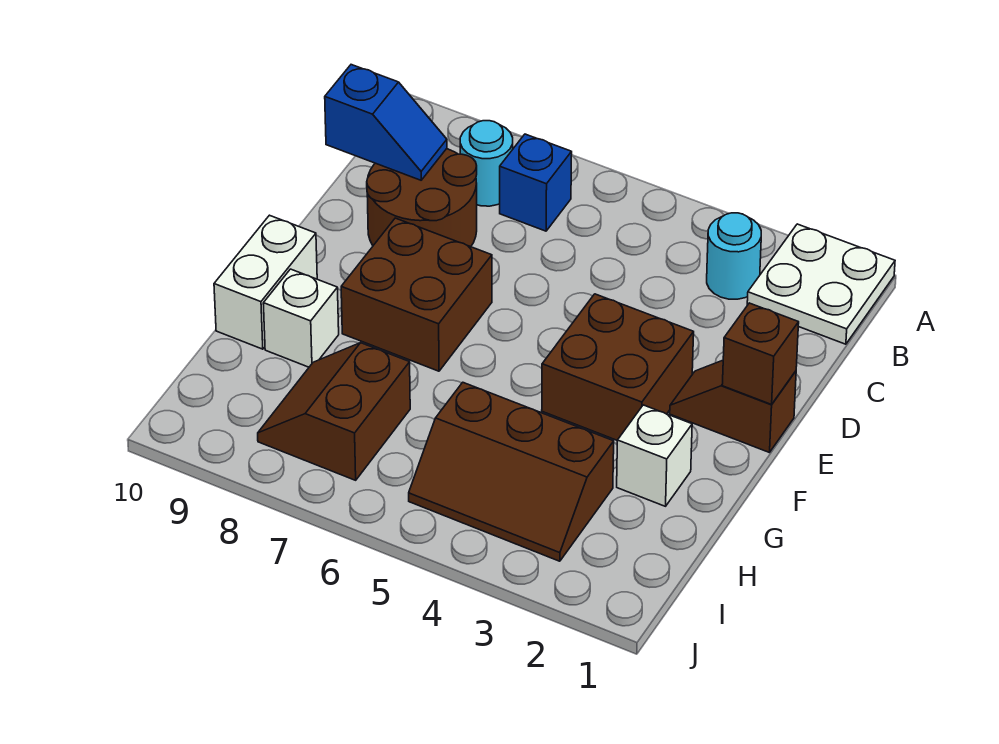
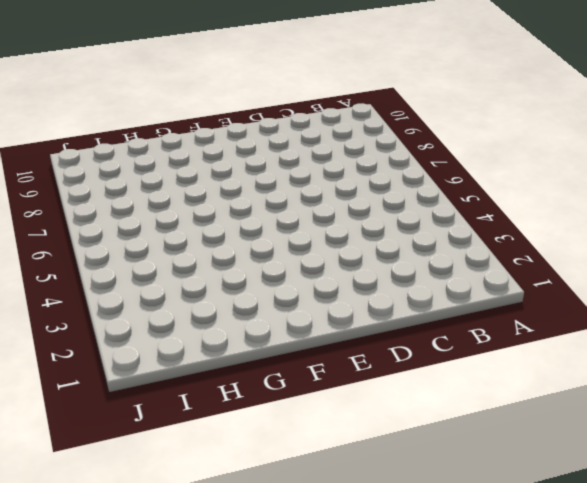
none -> white plate A1:B2 level 1
none -> cyan round brick B3 level 1
none -> blue brick B7 level 1

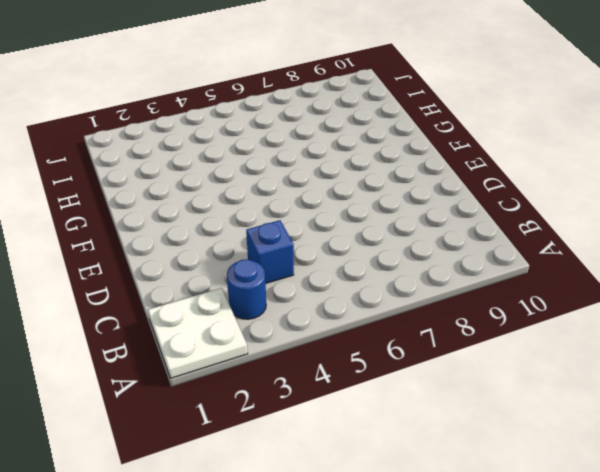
blue round brick B3 level 1 -> cyan round brick B3 level 1
blue brick C4 level 1 -> blue brick B7 level 1
none -> cyan round brick B8 level 1
none -> brown round brick C8:D9 level 1
none -> brown slope E1:E2 level 1 top 1

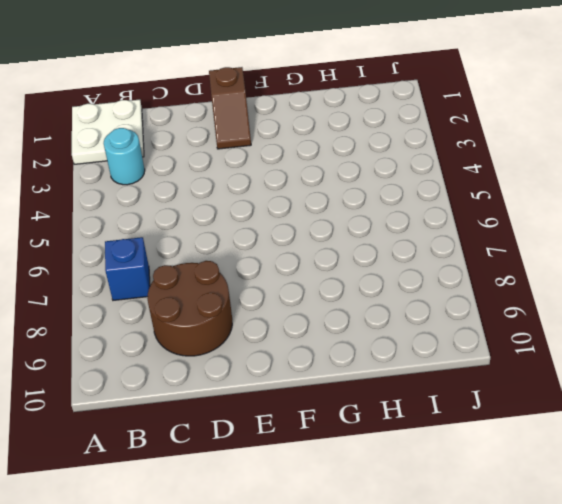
none -> cyan round brick B8 level 1
none -> brown brick E3:F4 level 1
none -> brown brick E7:F8 level 1

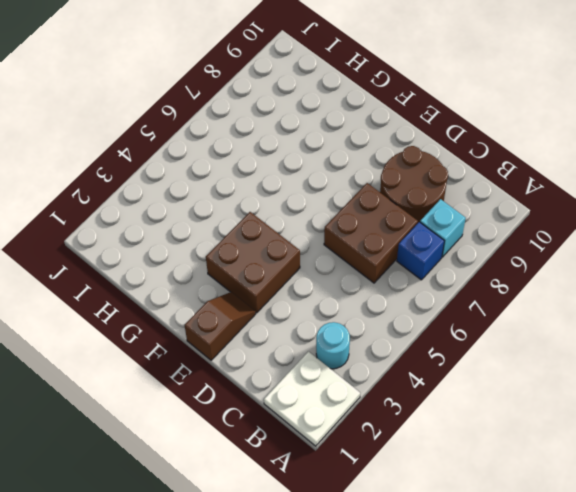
cyan brick B8 level 1 -> cyan round brick B8 level 1
brown brick C6:D7 level 1 -> brown brick E7:F8 level 1
none -> white brick F10:G10 level 1
none -> white brick G2 level 1
none -> white brick G9 level 1

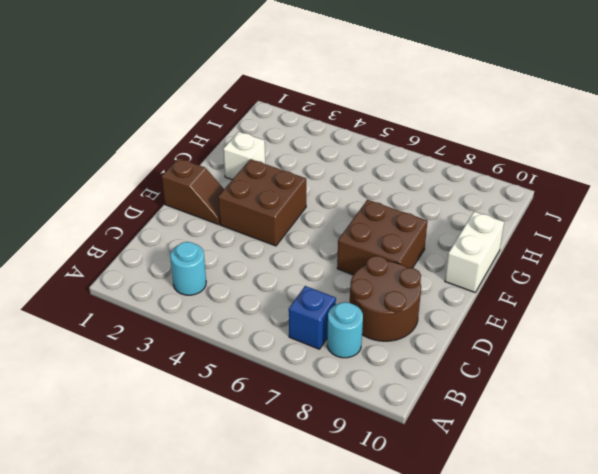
none -> white plate A1:B2 level 1
none -> white brick G9 level 1
none -> brown slope H3:I5 level 1 top H

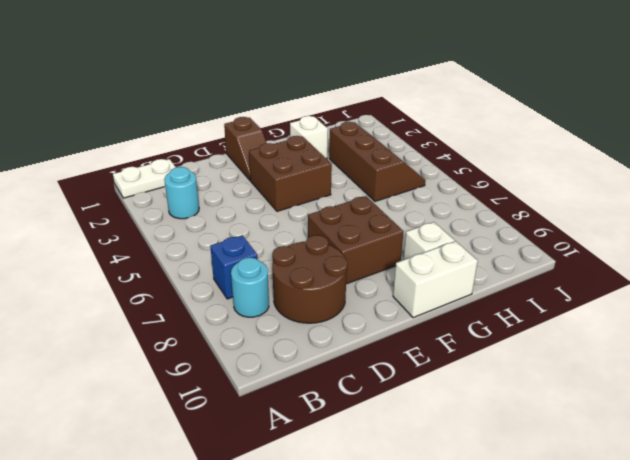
white plate A1:B1 level 1 -> white plate A1:B2 level 1
none -> brown slope H7:I8 level 1 top 7
none -> blue slope C9:C10 level 2 top 10
none -> brown brick E1 level 2

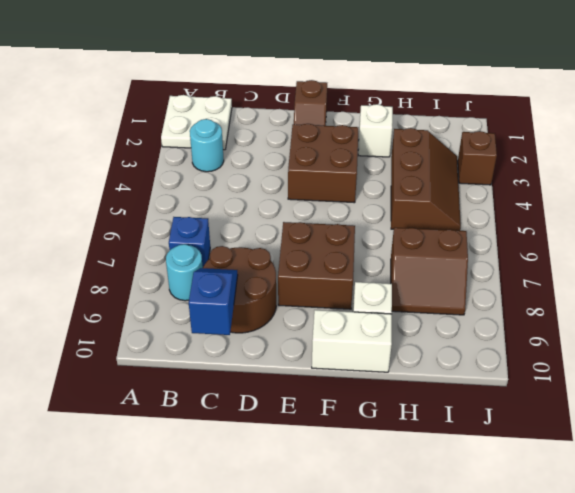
brown brick J3 level 1 -> brown brick E1 level 2

